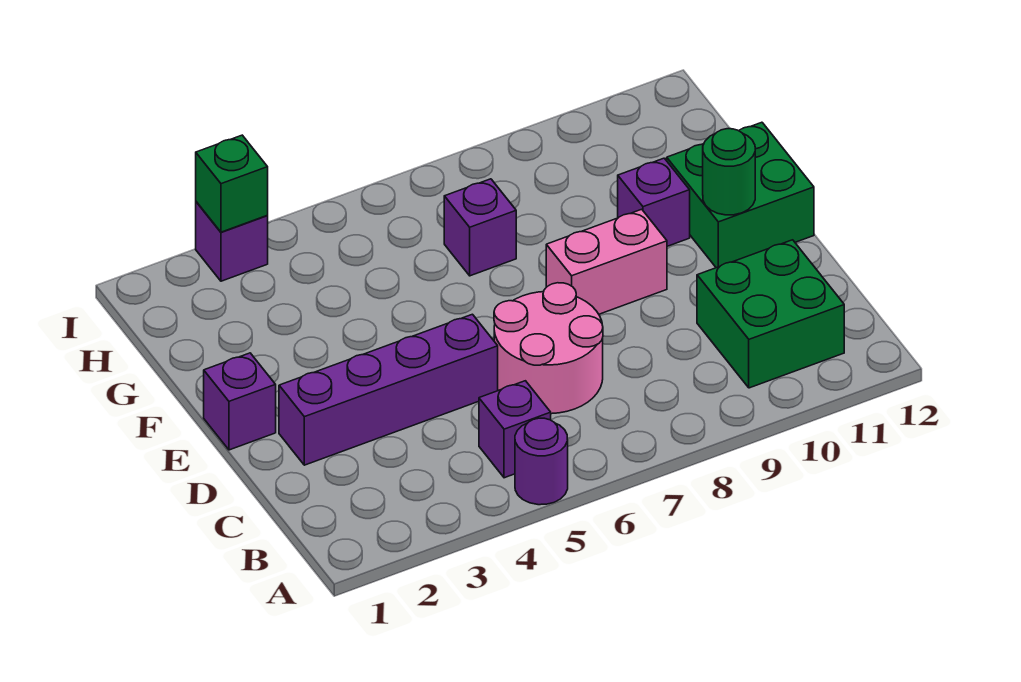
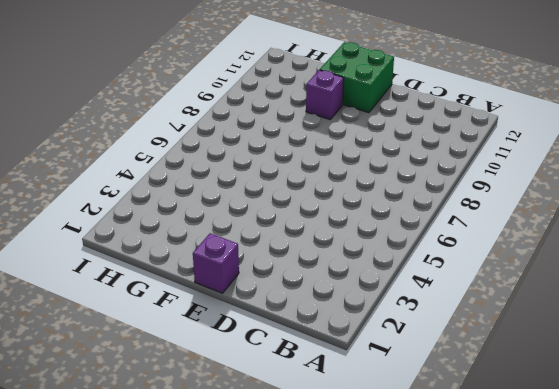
none -> purple round brick A5 level 1
none -> purple brick B5 level 1
none -> green brick B10:C11 level 1

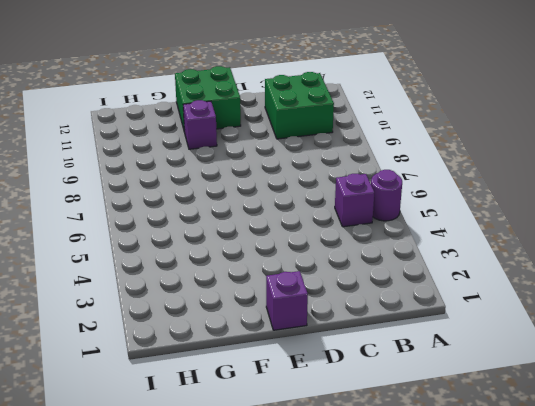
none -> pink round brick C6:D7 level 1
none -> purple brick D2:D5 level 1
none -> pink brick E8:E9 level 1

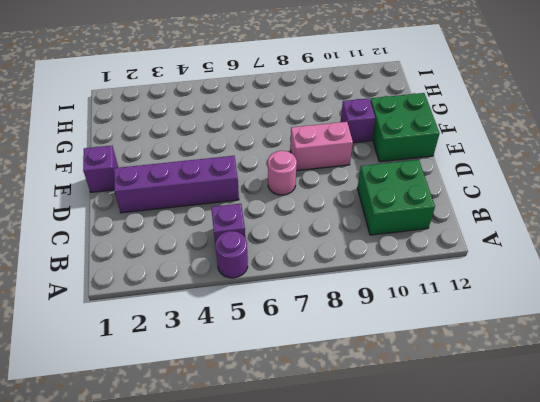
pink round brick D7 level 1 -> pink round brick C6:D7 level 1
none -> purple brick G7 level 1
none -> purple brick I3 level 1
none -> green round brick E11 level 2

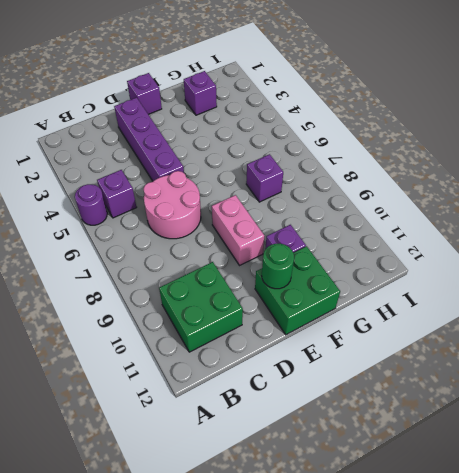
purple brick G2 level 1 -> purple brick I3 level 1
none -> green brick I3 level 2

